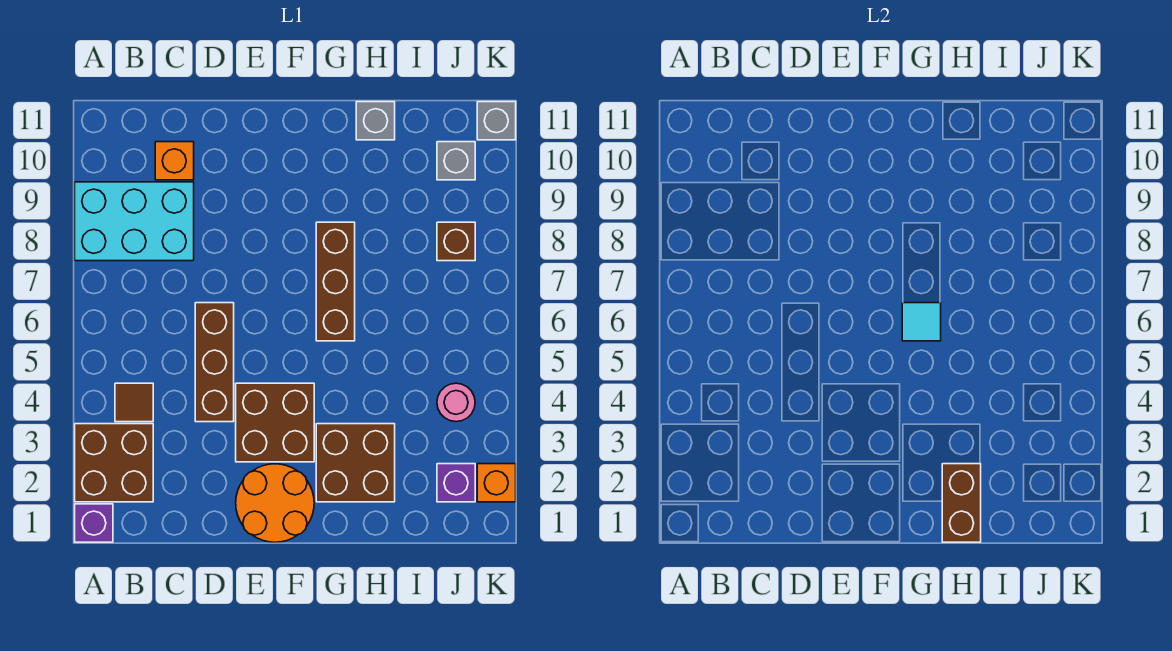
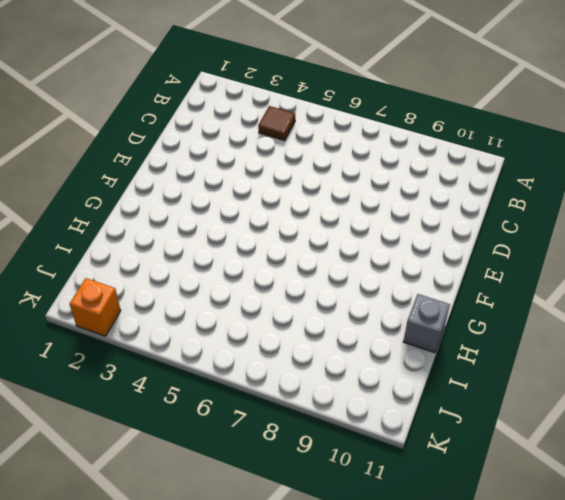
none -> purple brick A1 level 1
none -> brown brick A2:B3 level 1
none -> cyan brick A8:C9 level 1

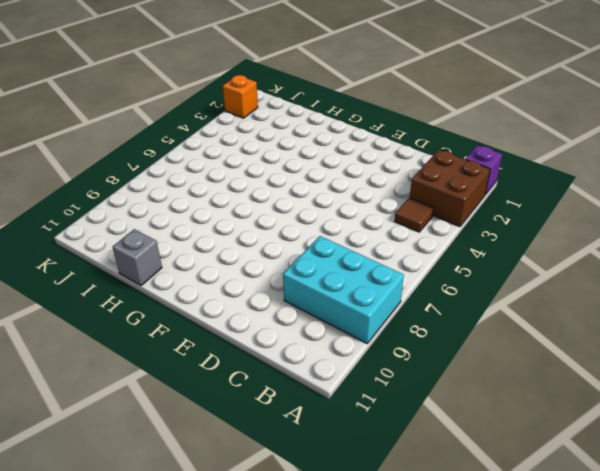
none -> orange brick C10 level 1
none -> brown brick D4:D6 level 1
none -> orange round brick E1:F2 level 1

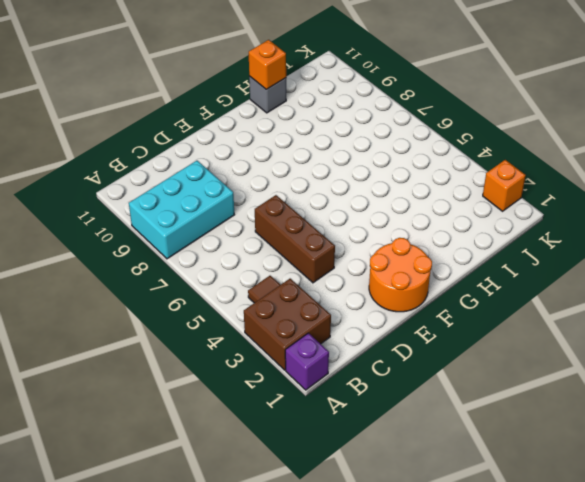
orange brick H11 level 2 -> orange brick C10 level 1
none -> brown brick E3:F4 level 1
none -> brown brick G2:H3 level 1
none -> brown brick G6:G8 level 1

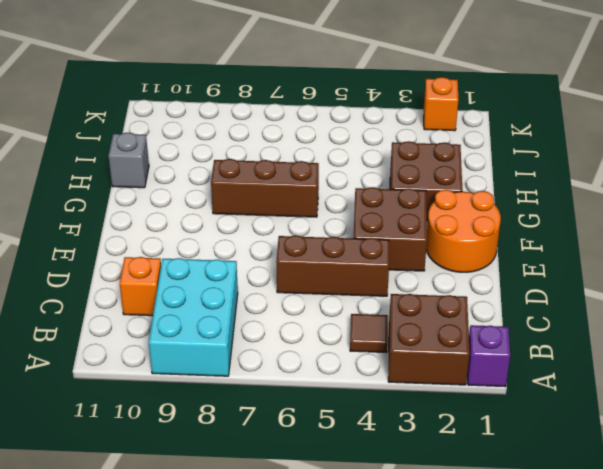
none -> purple brick J2 level 1
none -> pink round brick J4 level 1
none -> brown brick J8 level 1

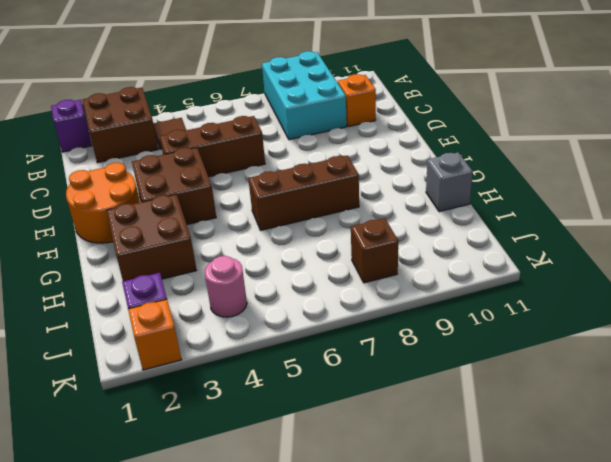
none -> grey brick J10 level 1
none -> grey brick K11 level 1
none -> cyan tile G6 level 2

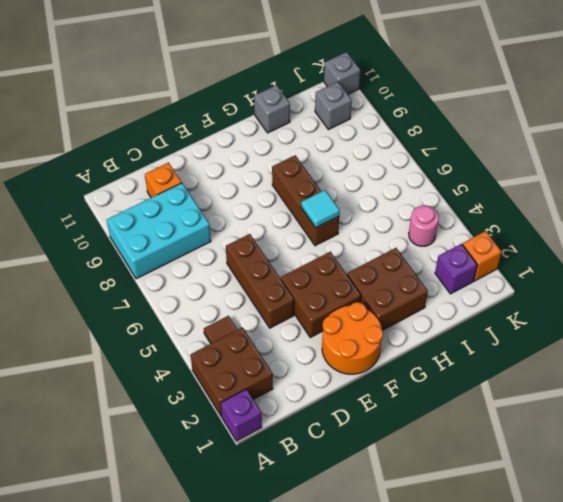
none -> brown brick J8 level 1
none -> brown brick H1:H2 level 2

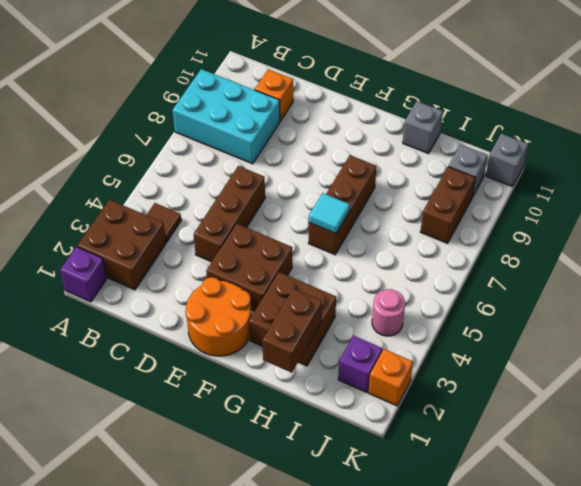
brown brick J8:J9 level 1 -> brown brick J8 level 1

